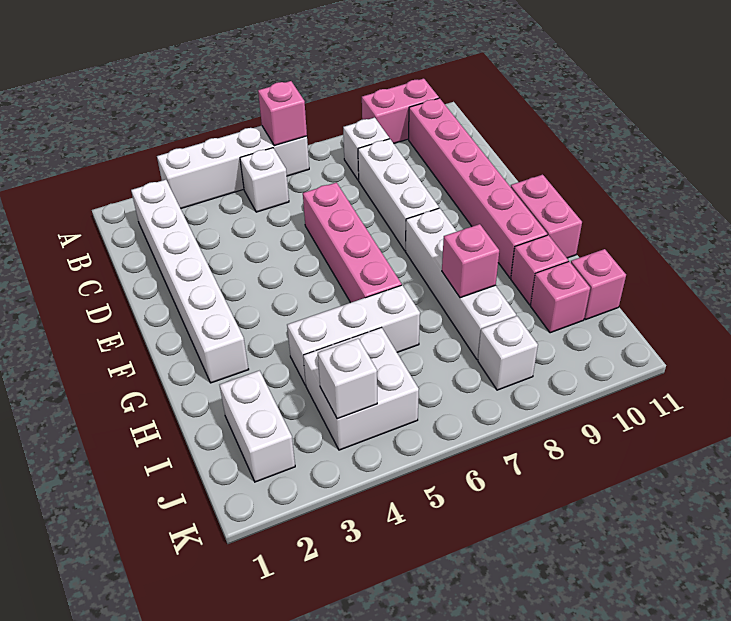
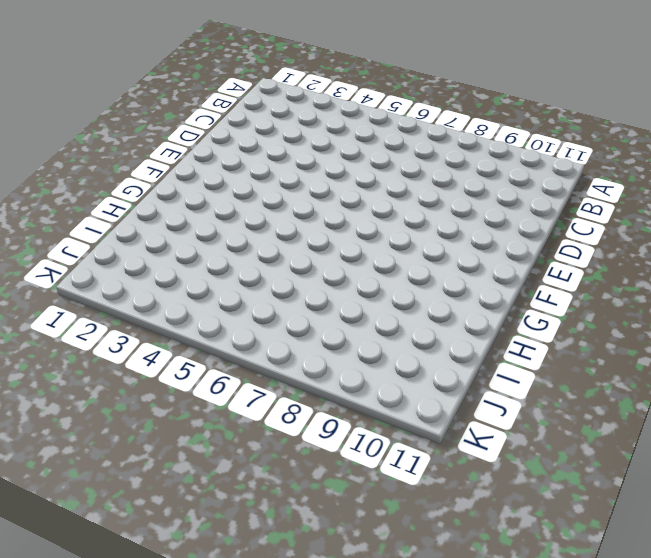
none -> white brick A3:A6 level 1
none -> pink brick A9:A10 level 1
none -> white brick B2:G2 level 1

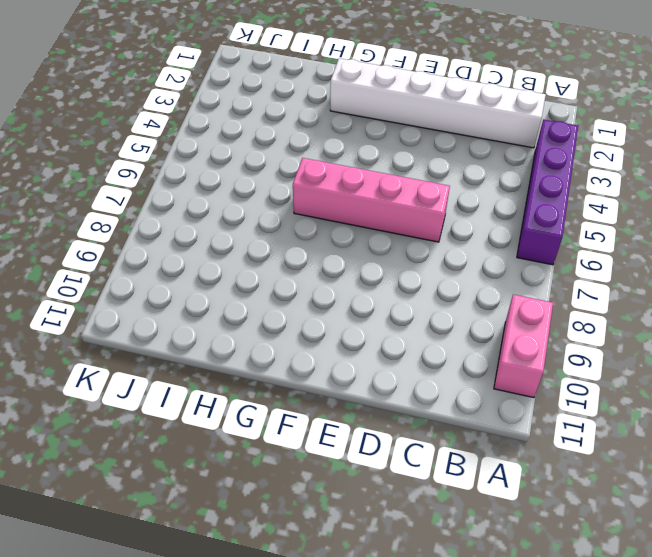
purple brick A3:A6 level 1 -> white brick A3:A6 level 1
none -> white brick B5 level 1
none -> white brick B8 level 1
none -> pink brick B10:G10 level 1

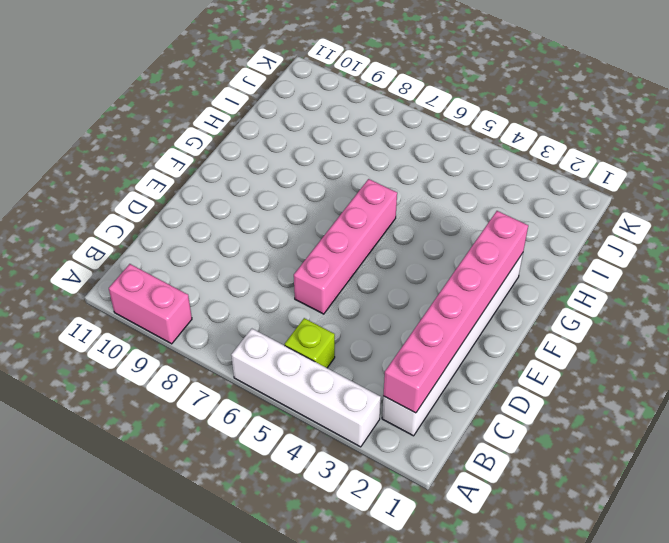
pink brick B2:G2 level 2 -> pink brick B10:G10 level 1
lime brick B5 level 1 -> white brick B5 level 1
none -> white brick B8 level 1
none -> white brick C8:E8 level 1
none -> white brick F8:I8 level 1

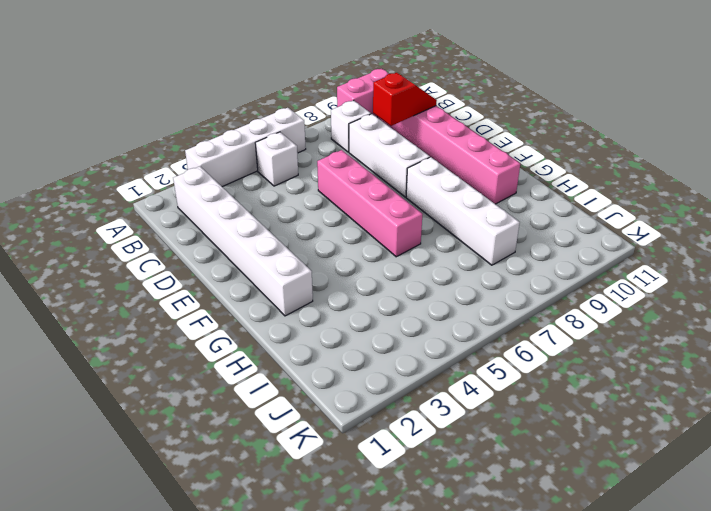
red slope C9:C10 level 2 top 9 -> none
none -> pink brick F11:G11 level 1
none -> white brick H4:H6 level 1
none -> pink brick H10 level 1

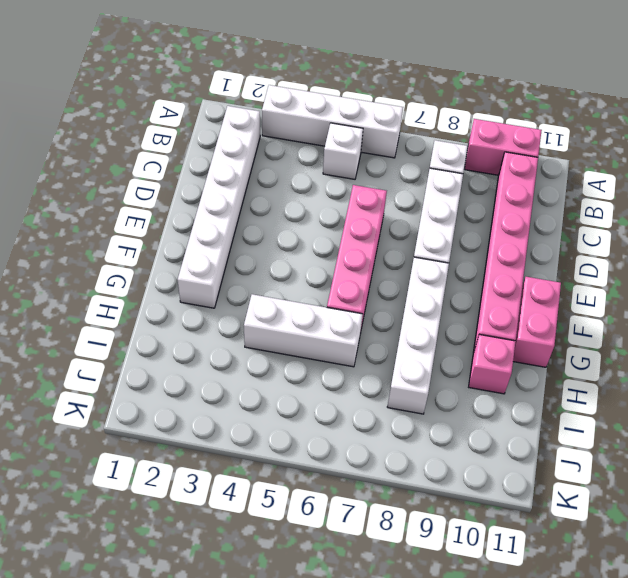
none -> white brick I2:J2 level 1
none -> white brick I4:J5 level 1
none -> pink brick I10 level 1

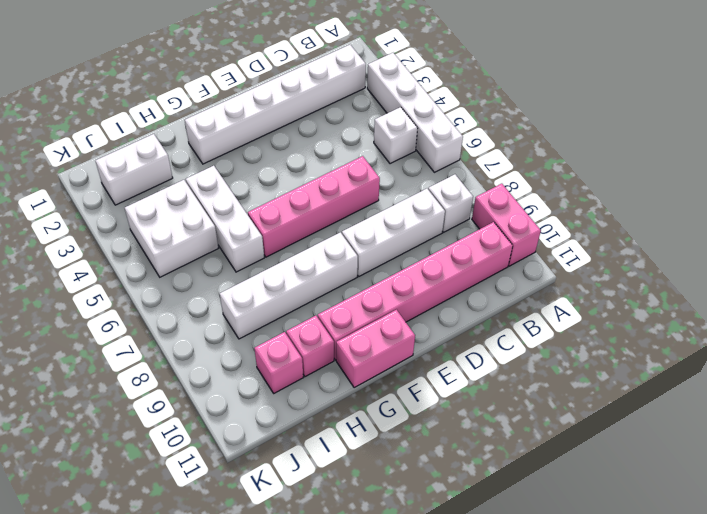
none -> pink brick I11 level 1
none -> white brick J8 level 1
none -> pink brick A6 level 2

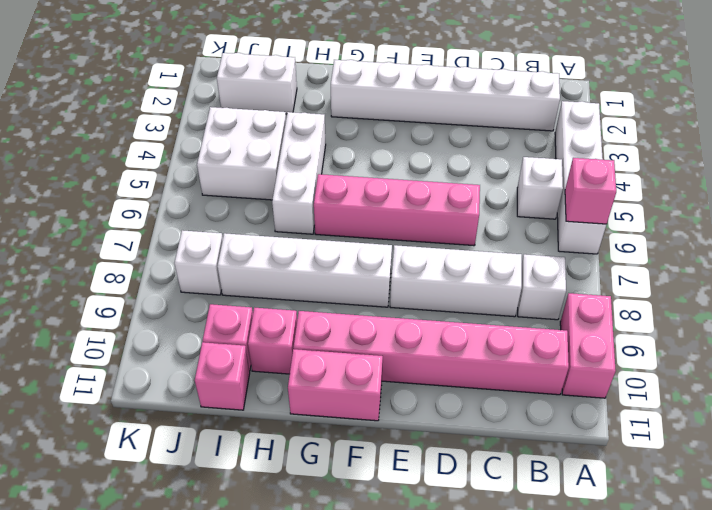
none -> pink brick H8 level 2
none -> white brick J4 level 2

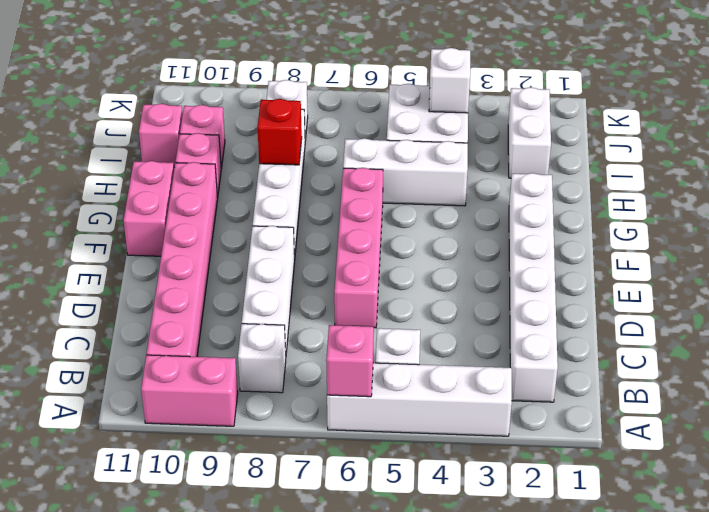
red brick H8 level 2 -> pink brick H8 level 2

